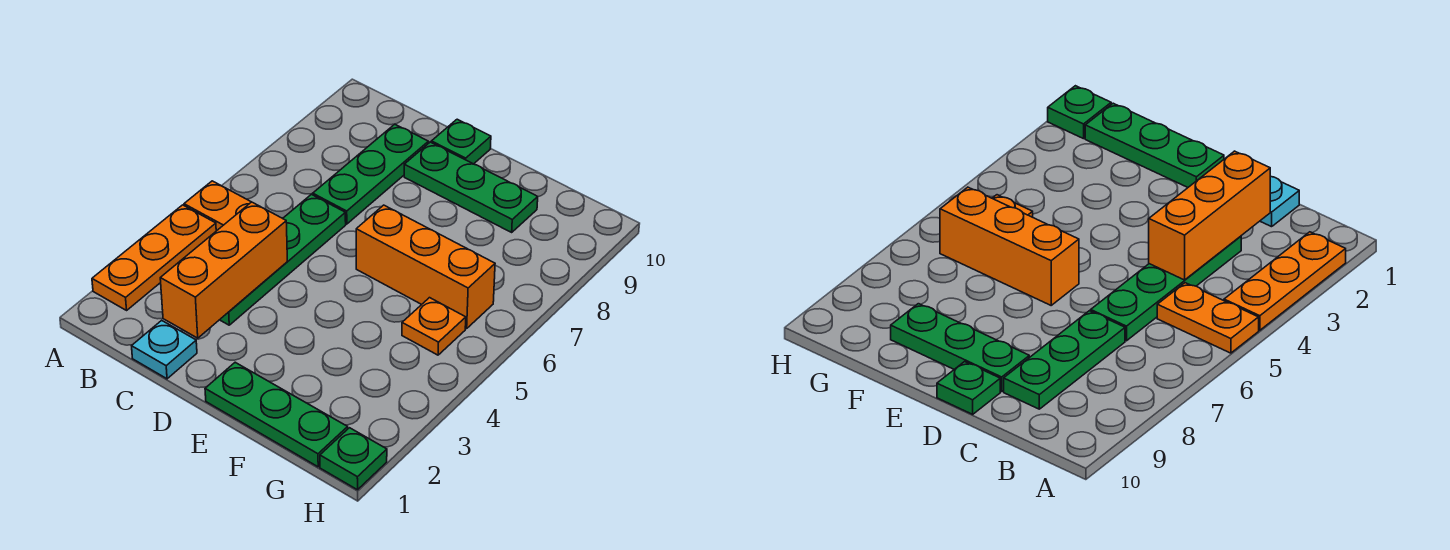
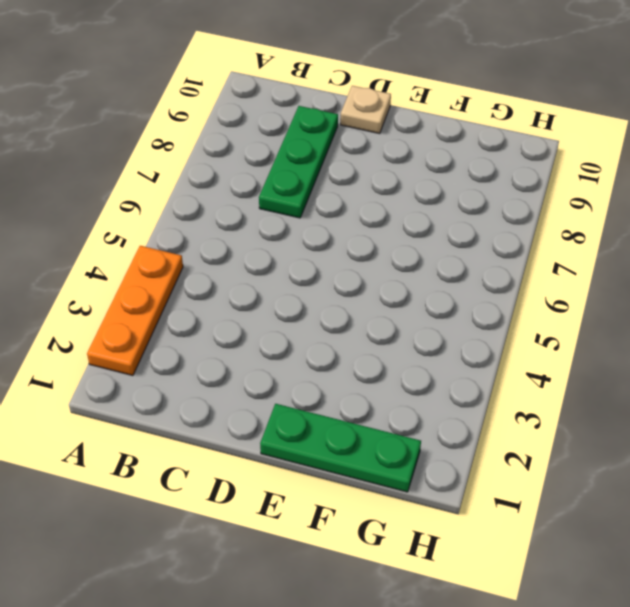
tan plate D10 level 1 -> green plate D10 level 1
none -> orange plate A5:B5 level 1
none -> cyan plate C1 level 1
none -> green plate C3:C6 level 1

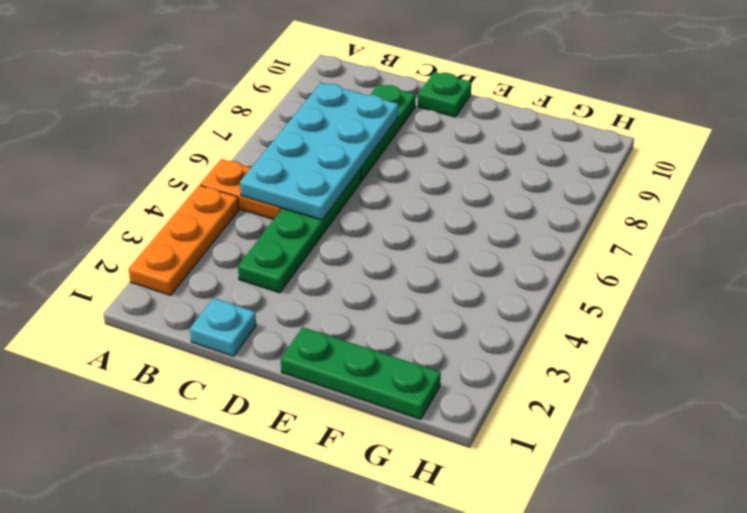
cyan plate B5:C8 level 2 -> none
none -> green plate D9:F9 level 1
none -> orange brick E6:G6 level 1
none -> orange plate G5 level 1

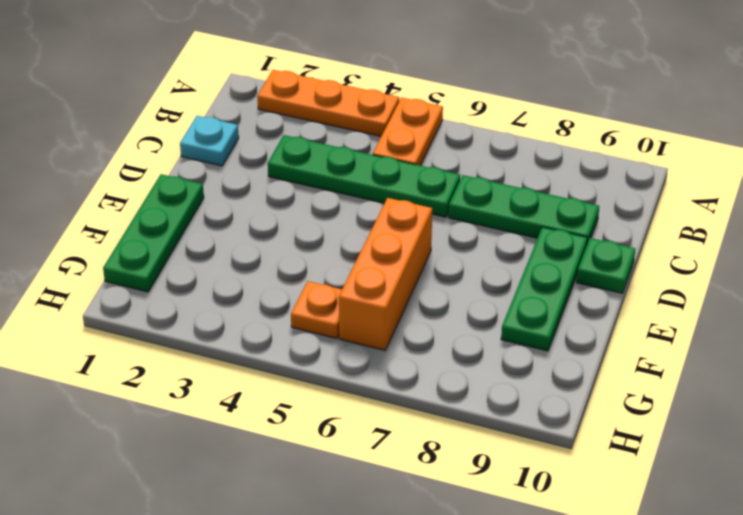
none -> green plate H1 level 1
none -> orange brick C2:C4 level 2

